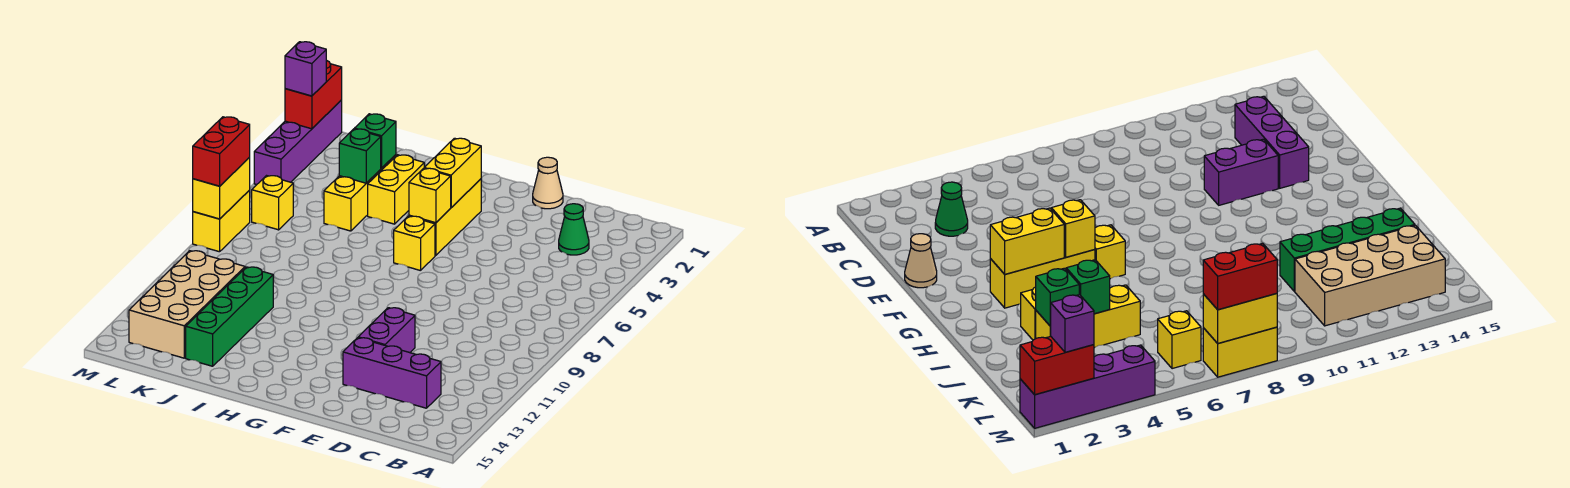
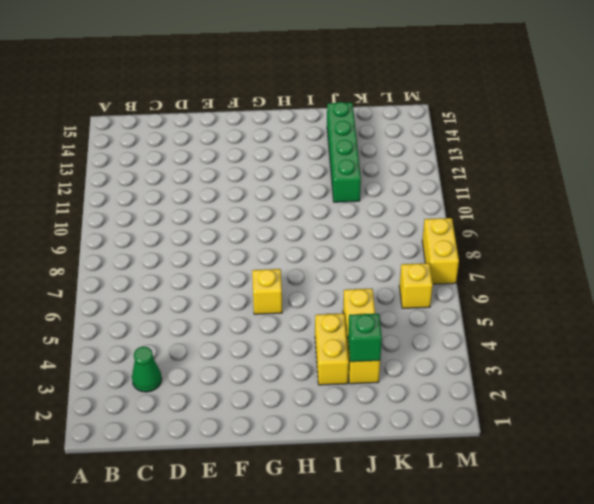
none -> purple brick C13:E13 level 1
none -> tan cone E1 level 1
none -> purple brick E11:E12 level 1

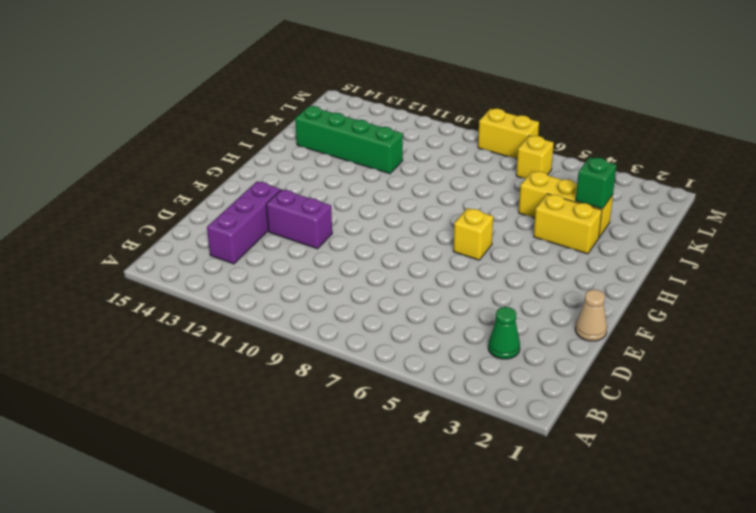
none -> yellow brick G3:G5 level 1
none -> tan brick K11:L14 level 1
none -> purple brick M1:M4 level 1

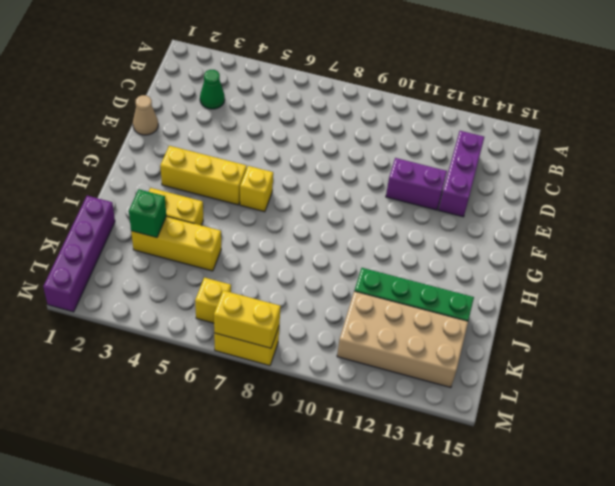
purple brick J1:M1 level 1 -> purple brick M1:M4 level 1
none -> yellow brick G3:G4 level 2
none -> yellow brick G5 level 2
none -> green brick J4 level 2

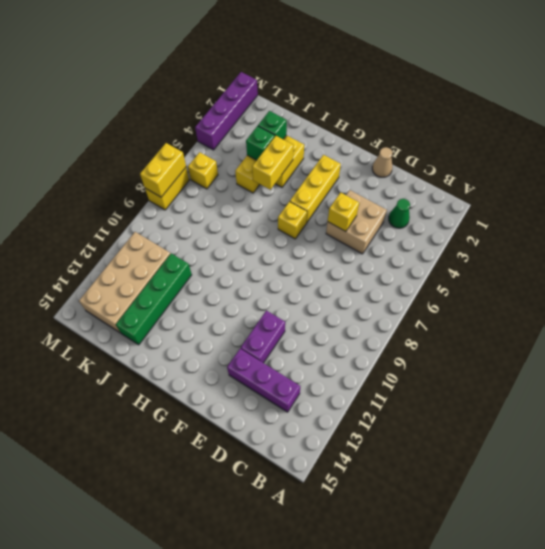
tan brick D4:E5 level 1 -> none
yellow brick E5 level 2 -> yellow brick G5 level 2
yellow brick I4:I5 level 2 -> yellow brick G3:G4 level 2
none -> red brick M1:M2 level 2
none -> purple brick M2 level 3
none -> red brick M7:M8 level 3

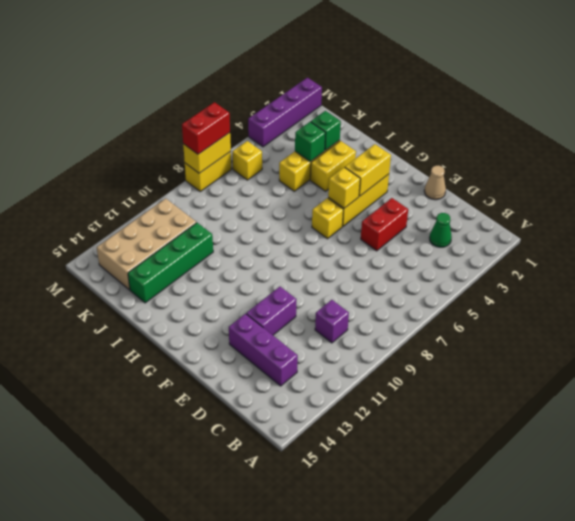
purple brick C10 level 1 -> purple brick M2 level 3
red brick E4:E5 level 1 -> red brick M1:M2 level 2

